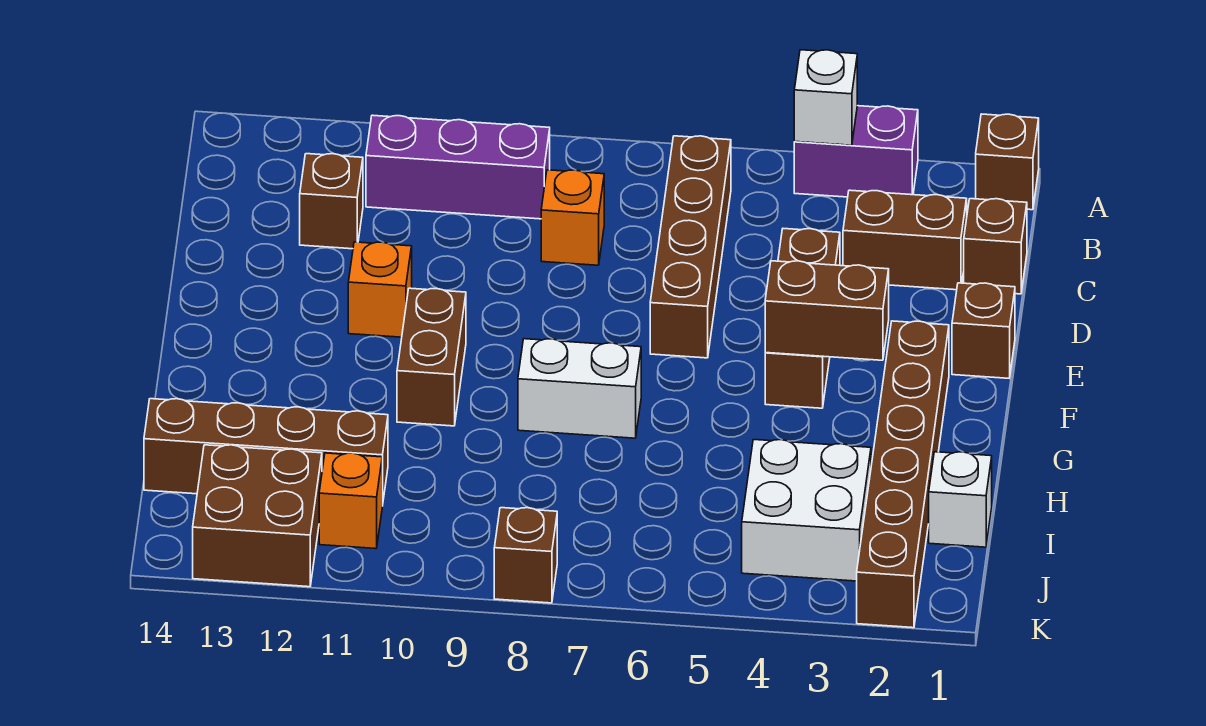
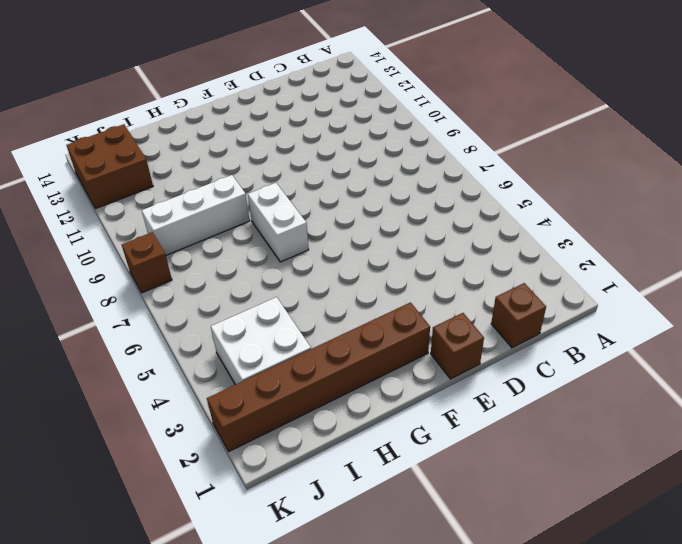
white brick H9:J9 level 1 -> none
none -> brown brick A1 level 1
none -> purple brick A3:A4 level 1
none -> brown brick B6:E6 level 1

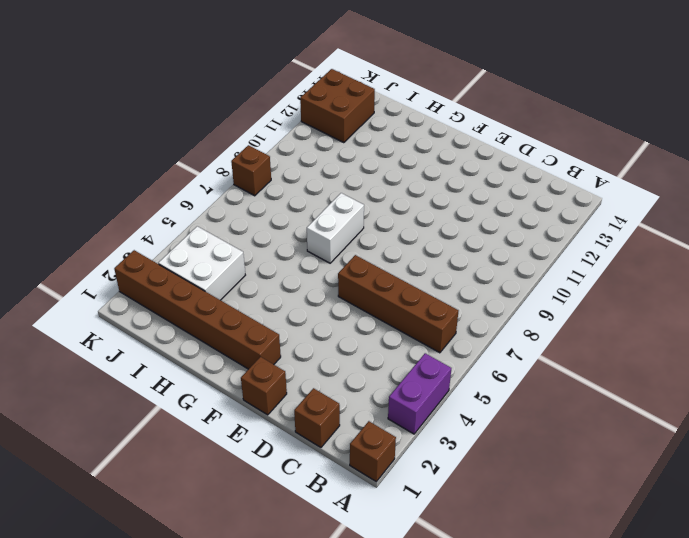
none -> purple brick B9:B11 level 1
none -> brown brick C2:C3 level 1
none -> orange brick C8 level 1

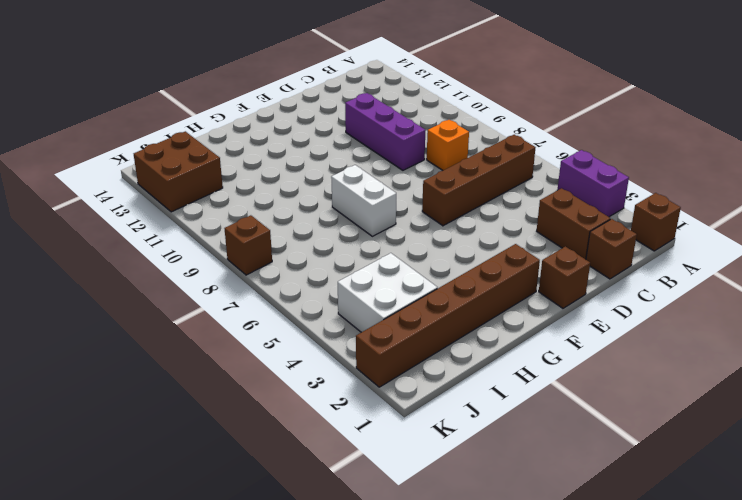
purple brick D9:D11 level 1 -> purple brick B9:B11 level 1
none -> brown brick C12 level 1
none -> brown brick D4:F4 level 1
none -> orange brick E11 level 1

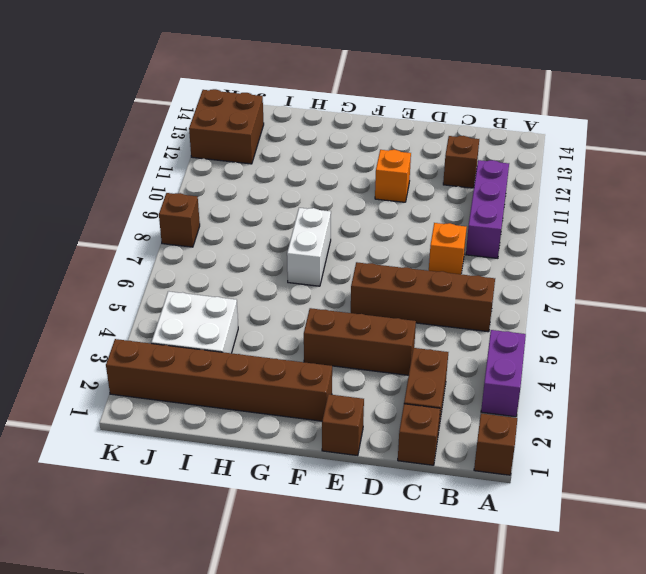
none -> brown brick F10:G10 level 1
none -> white brick I1 level 1
none -> brown brick I11:I14 level 1

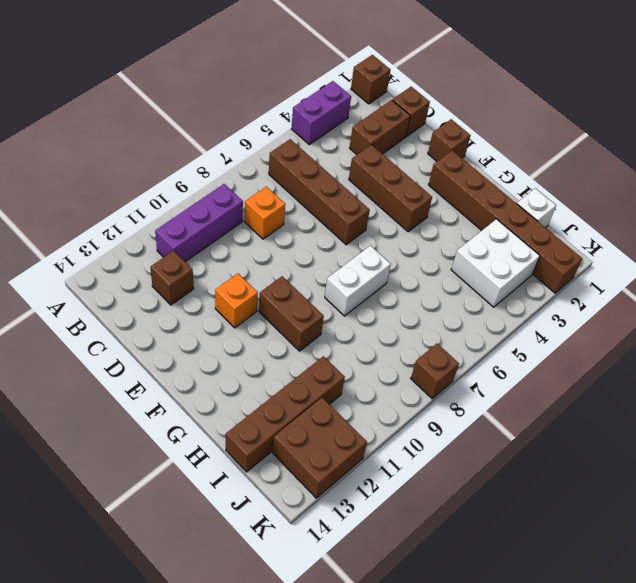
none -> orange brick J11 level 1
none -> white brick A4 level 2
none -> brown brick F3:F4 level 2

